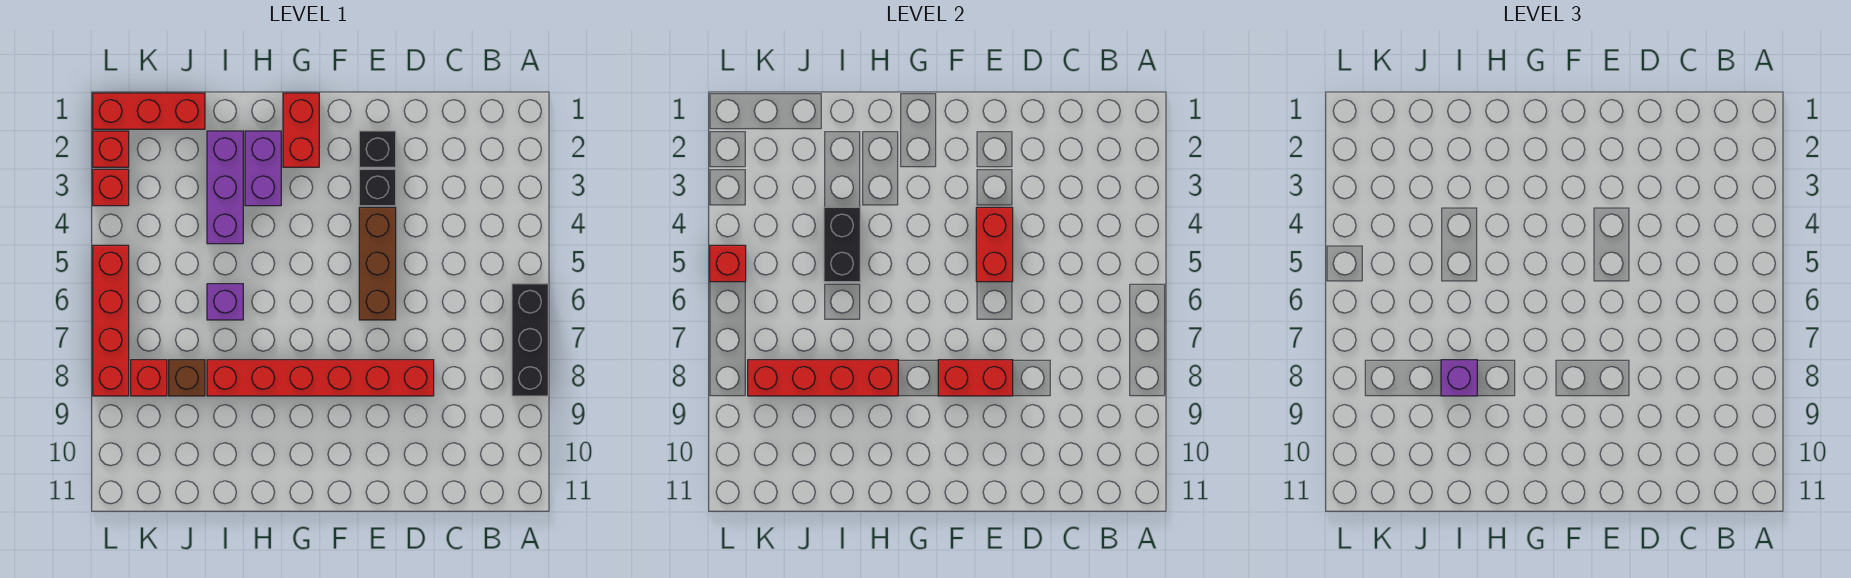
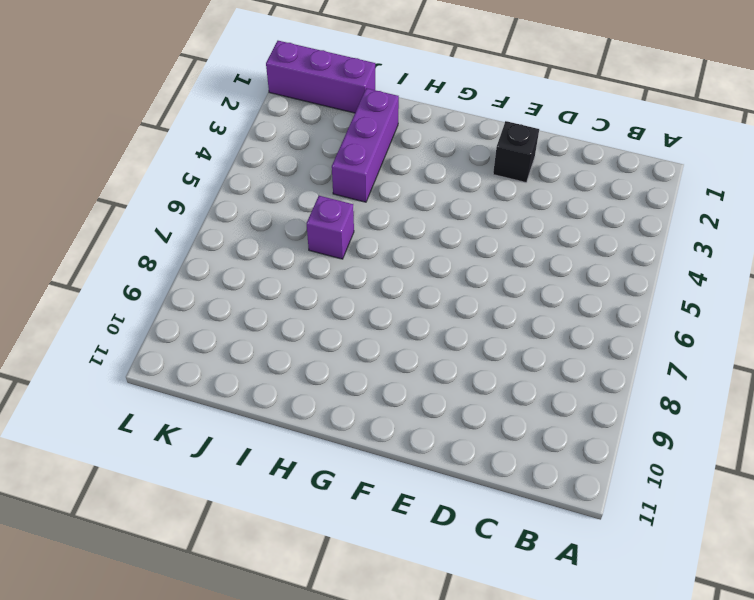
purple brick J1:L1 level 1 -> red brick J1:L1 level 1
none -> black brick A6:A8 level 1
none -> red brick D8:I8 level 1
none -> black brick E3 level 1

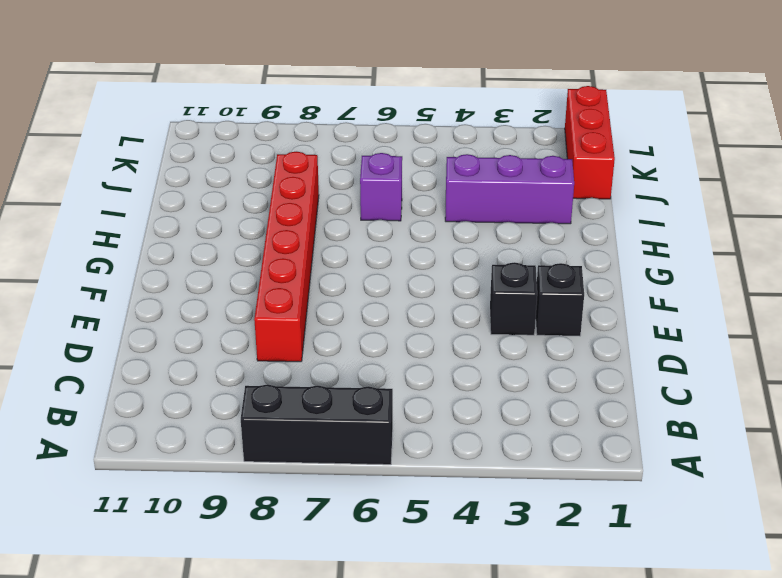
none -> brown brick E4:E6 level 1
none -> red brick G1:G2 level 1
none -> purple brick H2:H3 level 1

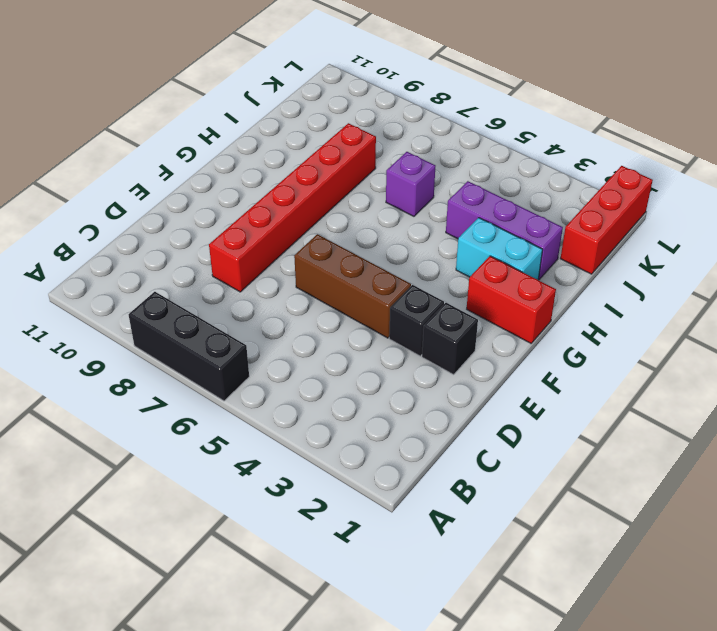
cyan brick H2:H3 level 1 -> purple brick H2:H3 level 1
none -> brown brick J8 level 1
none -> red brick K8 level 1
none -> red brick L2 level 1

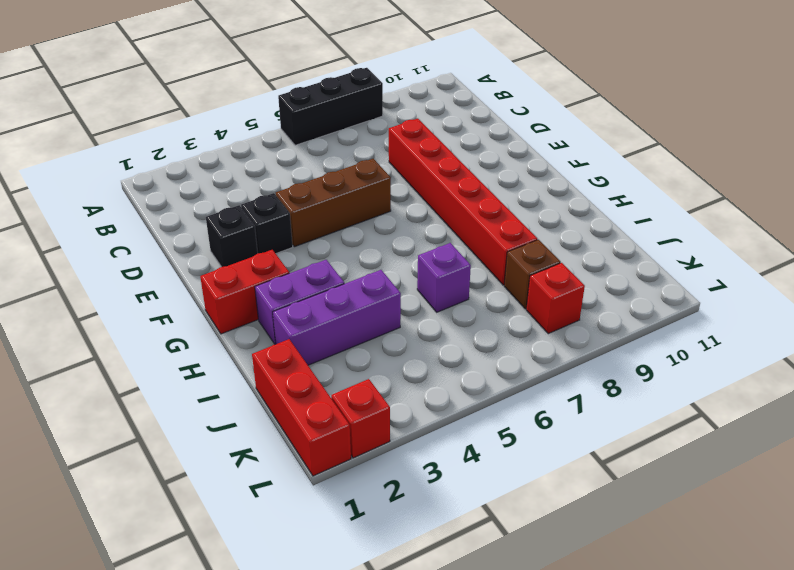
none -> red brick L3 level 1
none -> red brick L5:L8 level 1
none -> red brick E4:E5 level 2

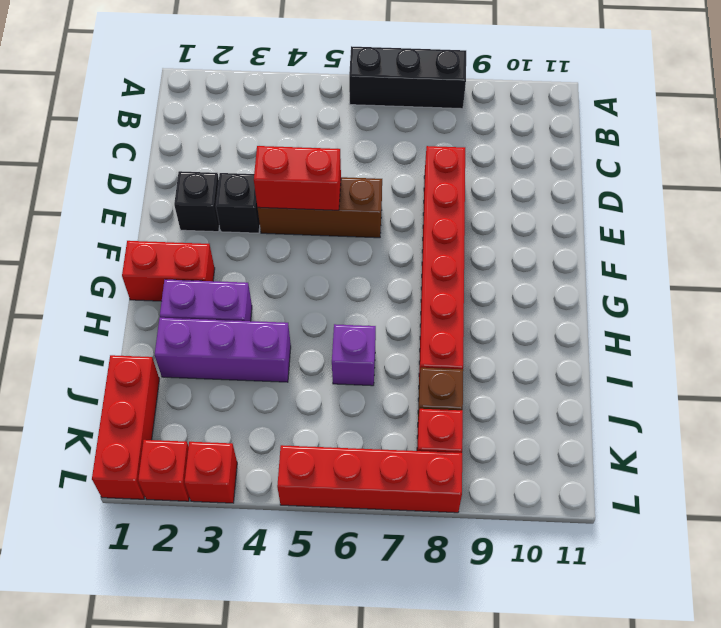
none -> red brick E8:F8 level 2
none -> red brick H8:K8 level 2
none -> black brick I4:I5 level 2

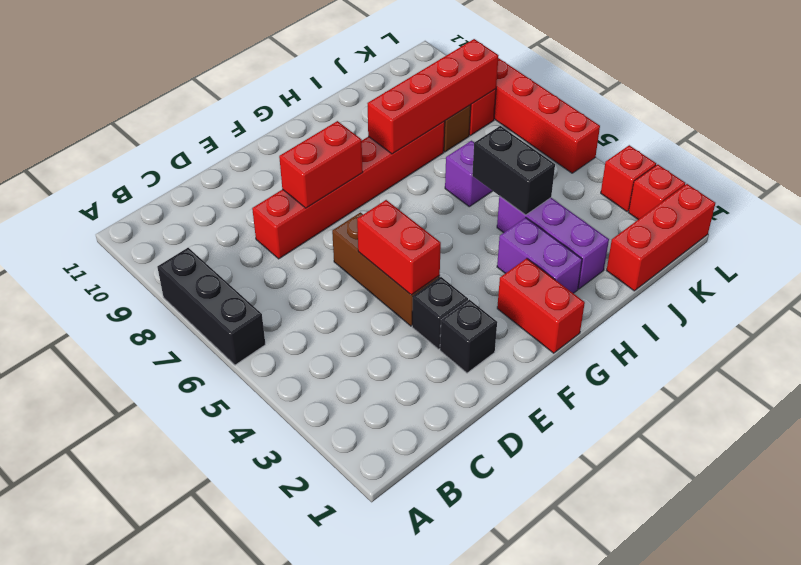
none -> red brick L5 level 2
none -> purple brick I8 level 3

